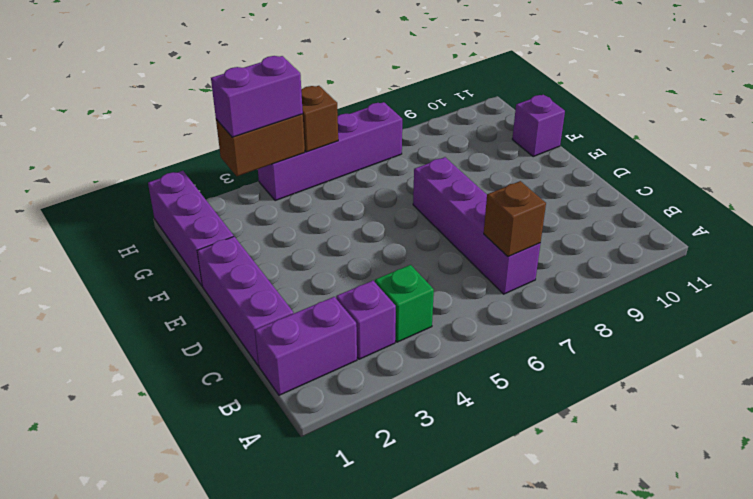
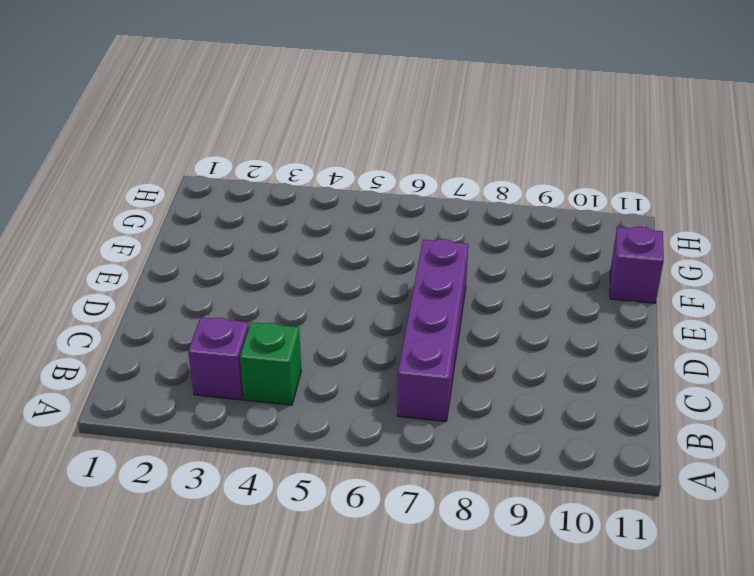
none -> purple brick B1:B2 level 1
none -> purple brick C1:E1 level 1
none -> purple brick F1:H1 level 1

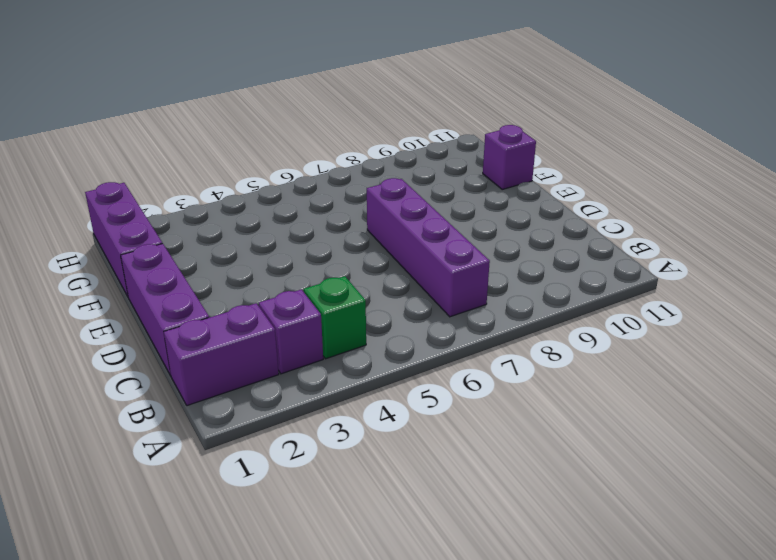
none -> purple brick H4:H7 level 1
none -> brown brick B7 level 2
none -> brown brick H3:H4 level 2

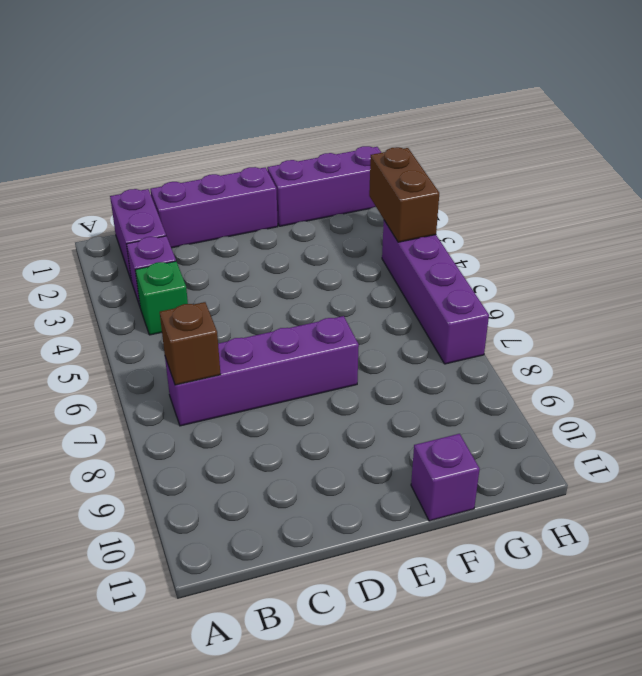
none -> brown brick H5 level 2
none -> purple brick H3:H4 level 3

